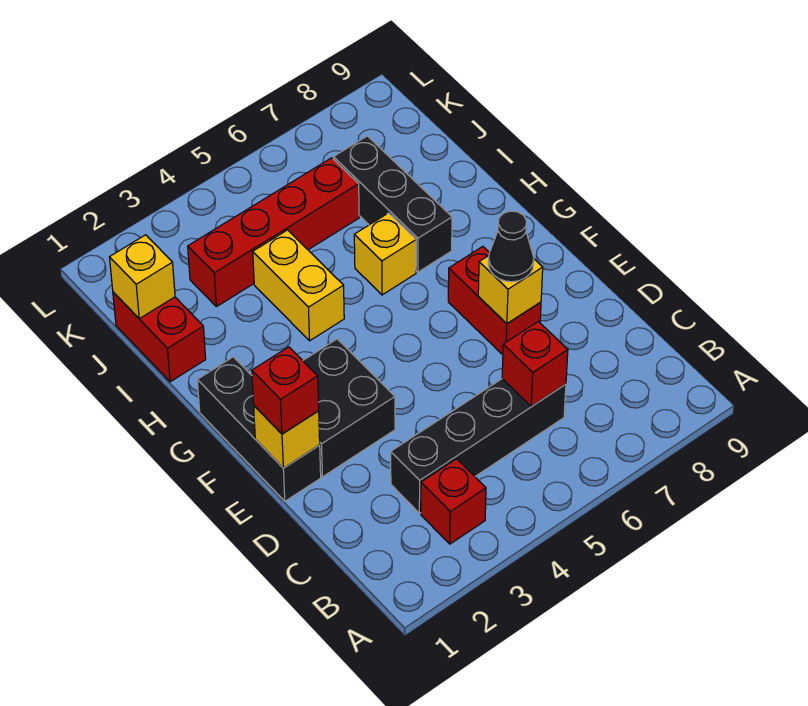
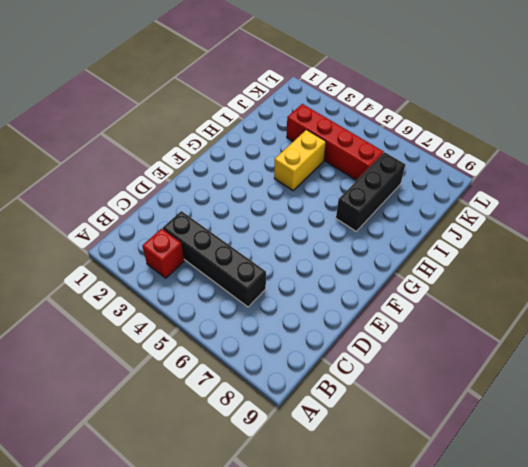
none -> black brick E1:G1 level 1
none -> black brick E2:F3 level 1
none -> red brick E7:F7 level 1

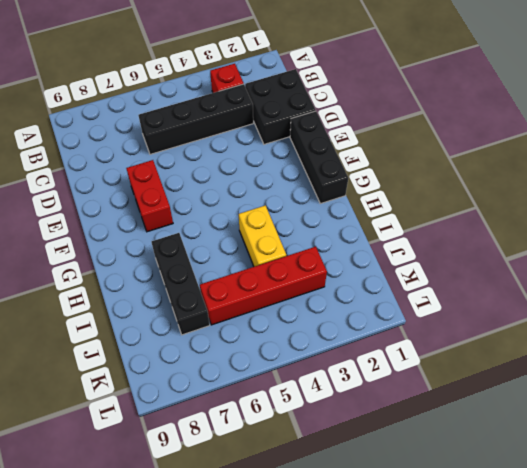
black brick C1:D2 level 1 -> black brick E2:F3 level 1
none -> yellow brick H6 level 1
none -> red brick I1:J1 level 1
none -> red brick C6 level 2

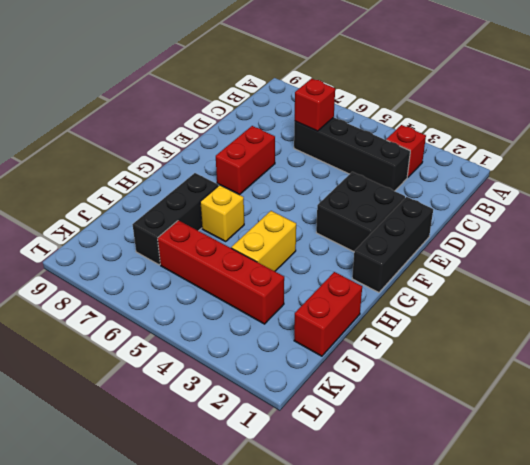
none -> yellow brick E1 level 2
none -> yellow brick E7 level 2
none -> yellow brick J1 level 2

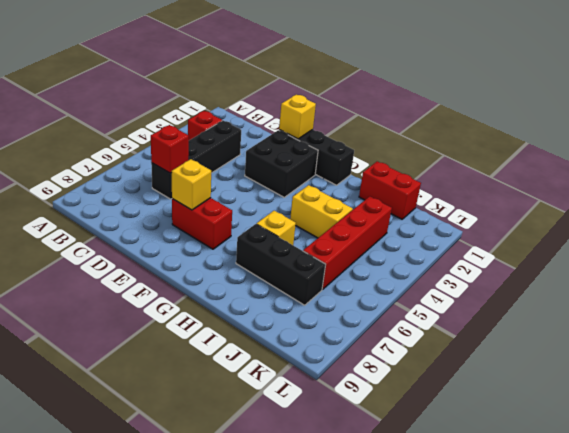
none -> yellow brick J1 level 2
none -> red brick E1 level 3
none -> black cone E7 level 3

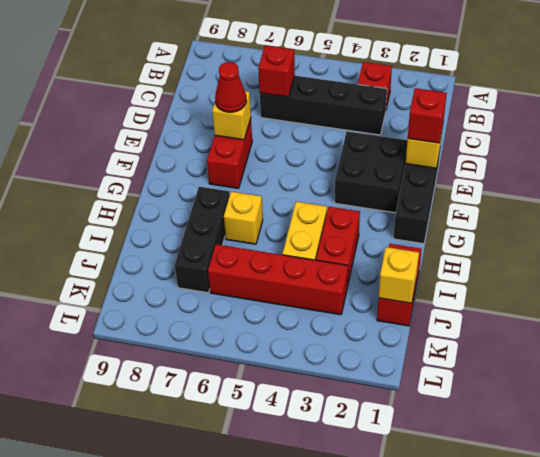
red cone E7 level 3 -> black cone E7 level 3
red brick H3:I3 level 1 -> none

